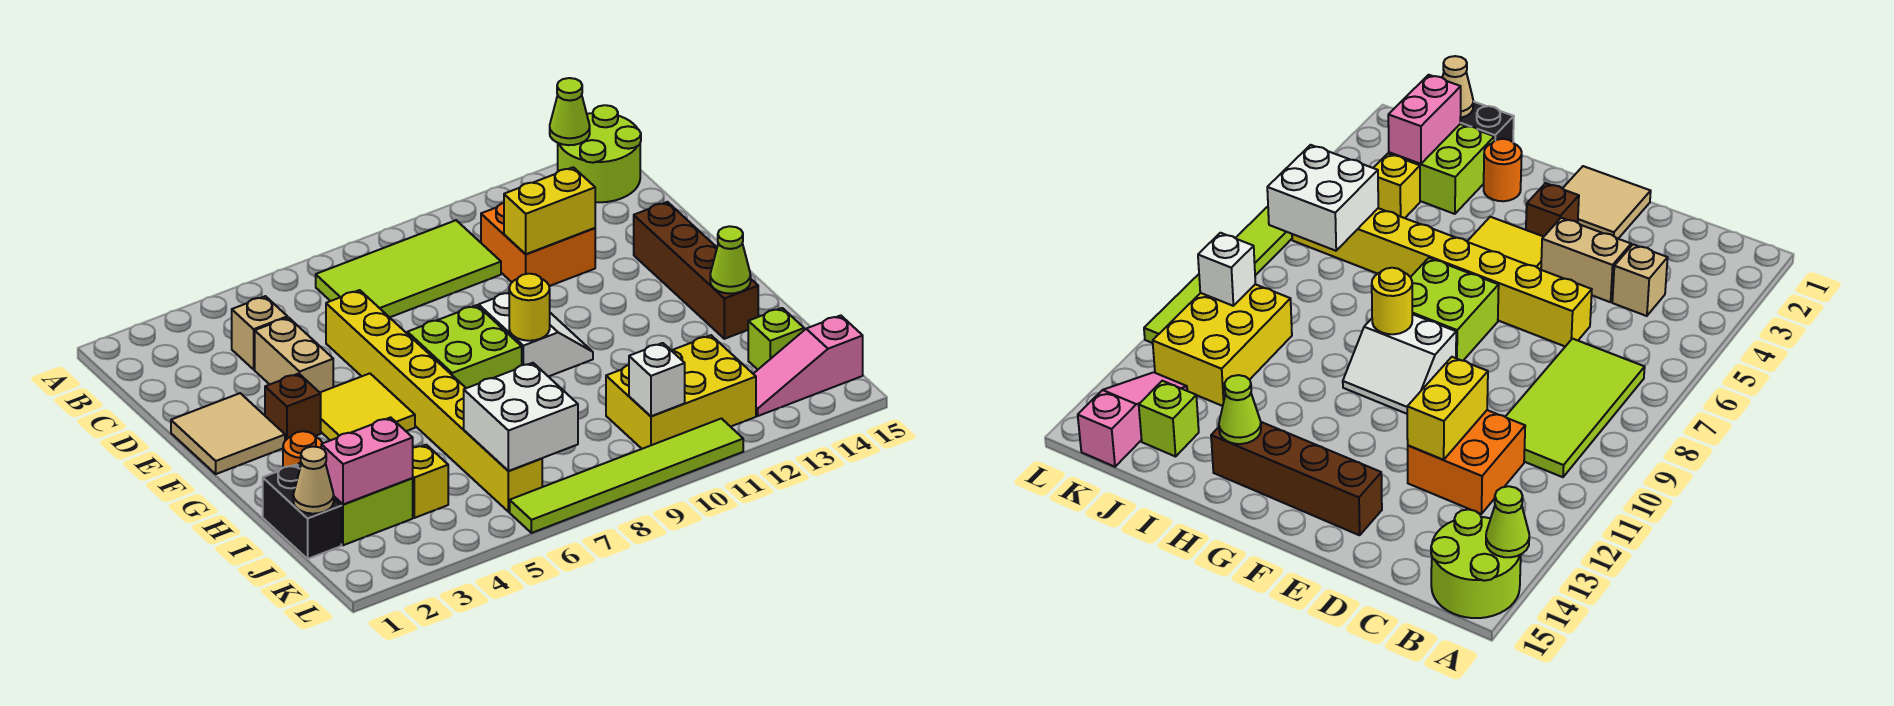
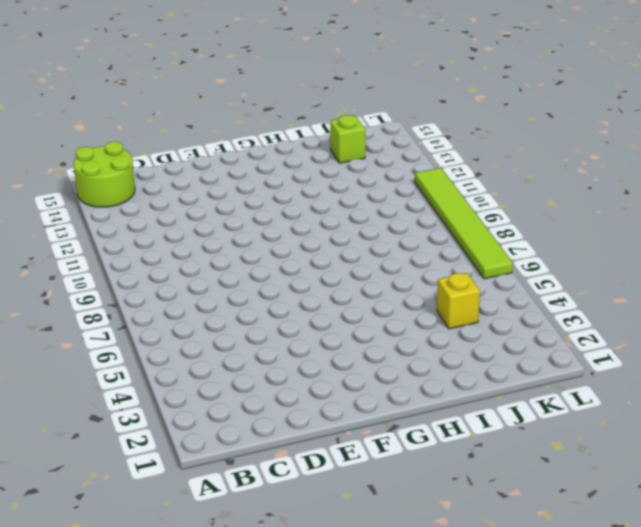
none -> lime tile B7:C10 level 1
none -> tan brick C4 level 1
none -> orange brick C11:D12 level 1

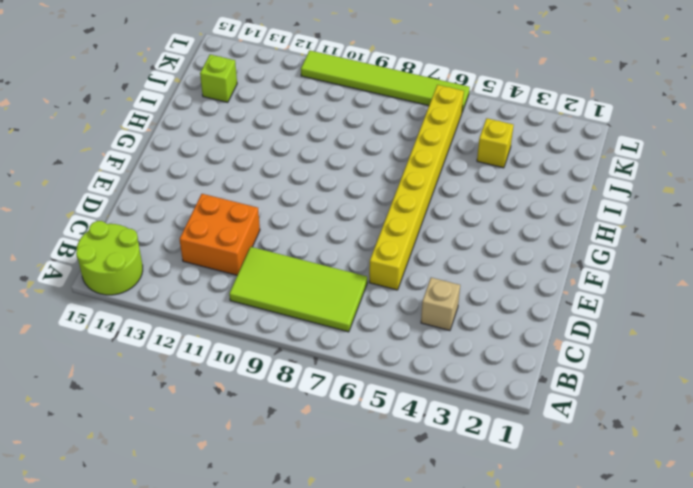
none -> tan brick D4:E4 level 1
none -> tan tile E1:F2 level 1
none -> brown brick E14:H14 level 1

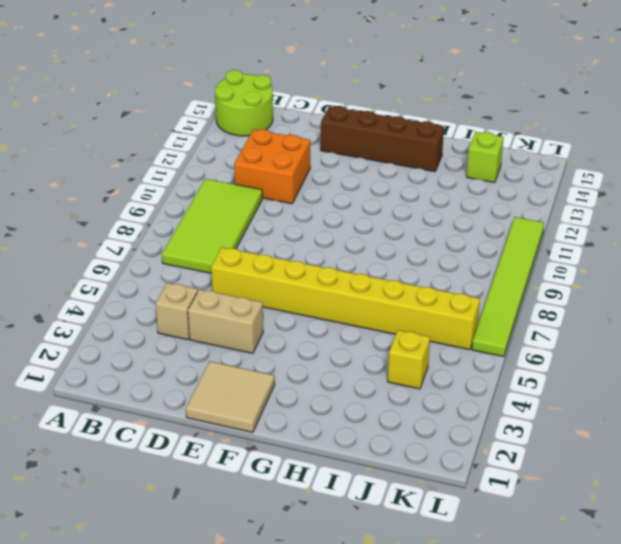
none -> brown brick F3 level 1
none -> yellow tile F4:G5 level 1
none -> lime brick F7:G8 level 1

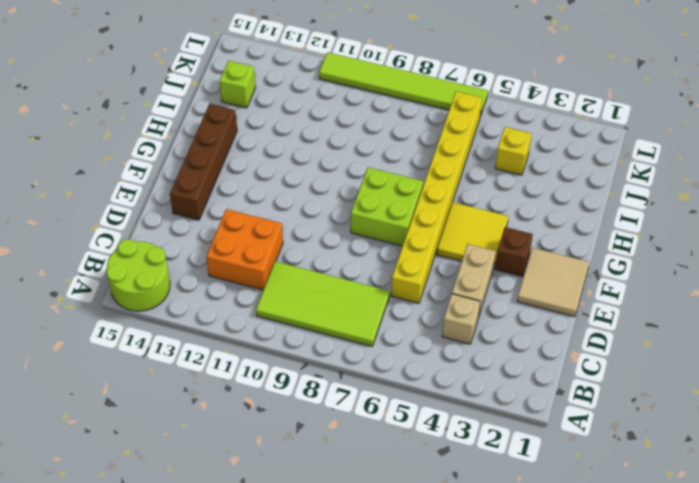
none -> white slope F9:G10 level 1 top 9
none -> orange round brick H2 level 1
none -> black brick I1:J1 level 1

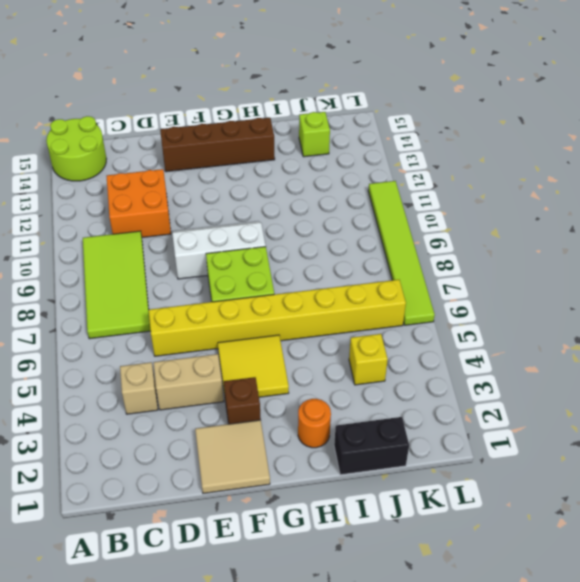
white slope E9:G10 level 1 top 9 -> white slope F9:G10 level 1 top 9
none -> lime brick I2:J3 level 1
none -> yellow brick J10:K12 level 1
none -> pink slope K13:K15 level 1 top 15

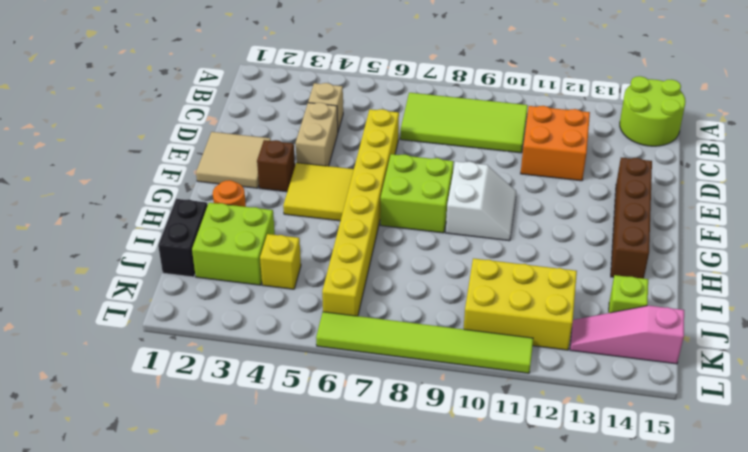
none -> lime cone A14 level 2
none -> yellow brick D11:D12 level 2
none -> yellow round brick G9 level 2

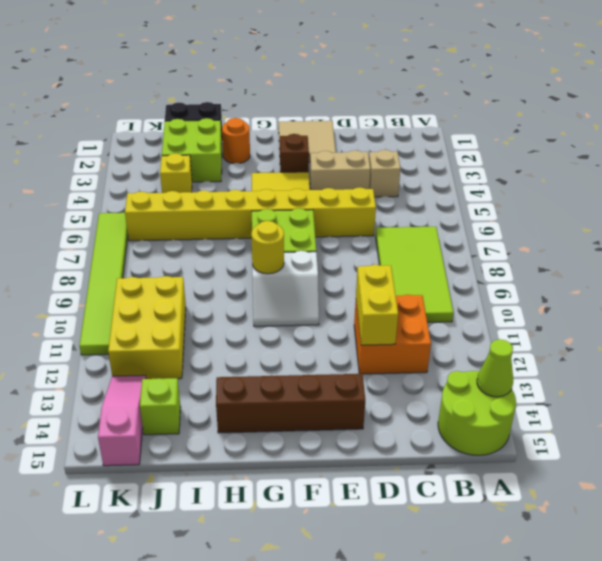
none -> lime cone H14 level 2
none -> tan cone J1 level 2
none -> pink brick J2:J3 level 2

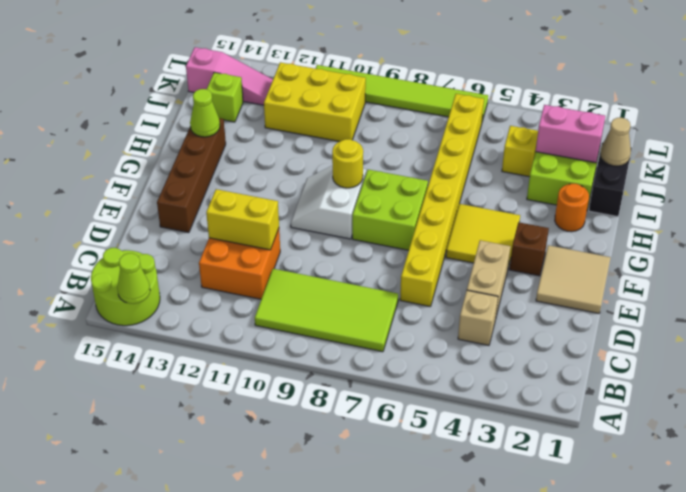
none -> white brick J6:K7 level 2
none -> white brick K10 level 2

